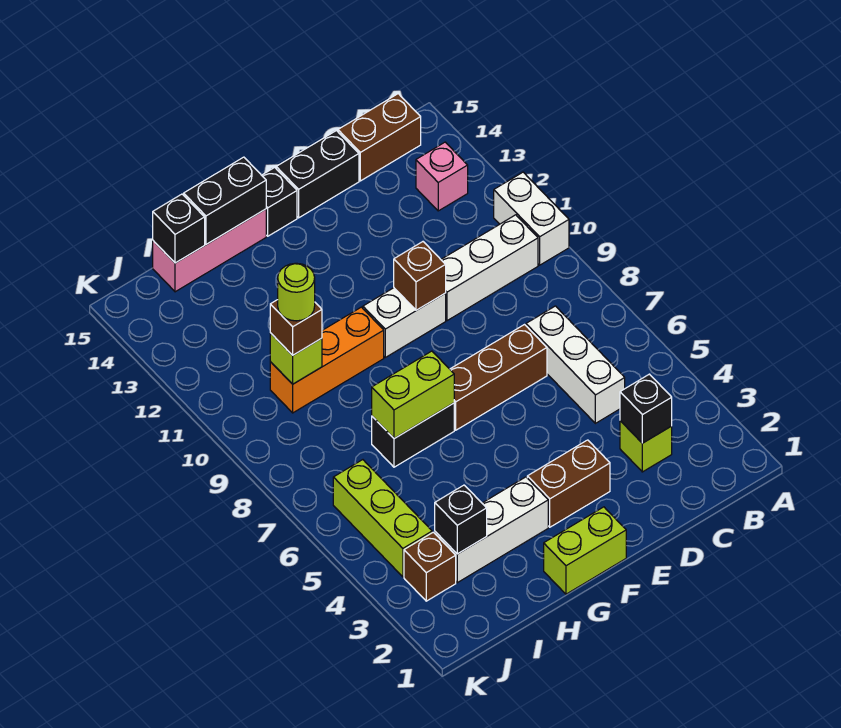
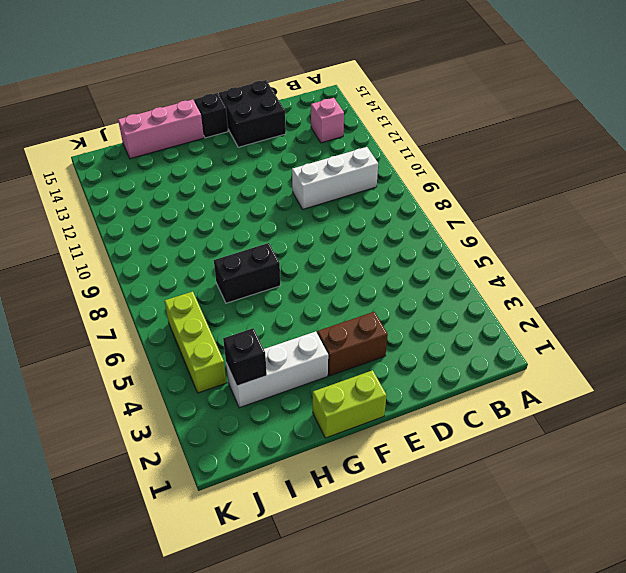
black brick D14:E15 level 1 -> black brick D15:E15 level 1
none -> white brick A10:A11 level 1
none -> brown brick B15:C15 level 1
none -> lime brick C3 level 1

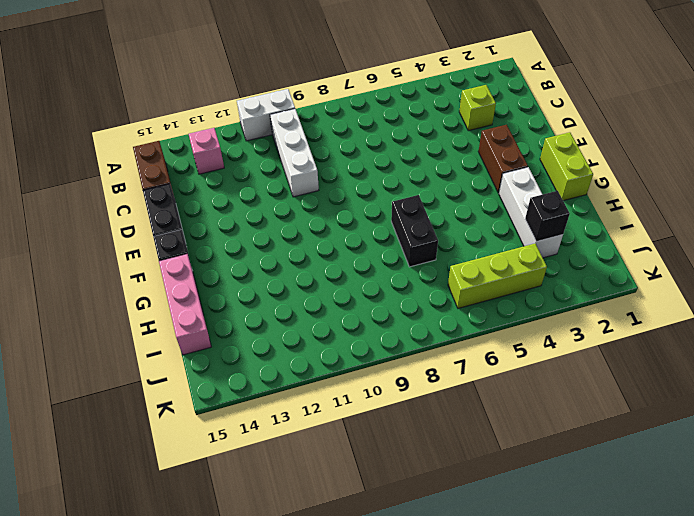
none -> white brick C5:C7 level 1
none -> brown brick D7:F7 level 1
none -> white brick E10:F10 level 1

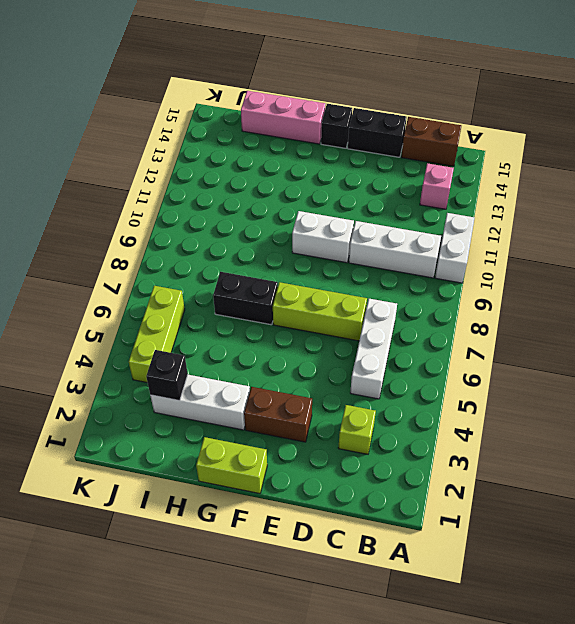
lime brick D7:F7 level 1 -> brown brick D7:F7 level 1
none -> orange brick G10:I10 level 1
none -> brown brick J3 level 1
none -> black brick C3 level 2

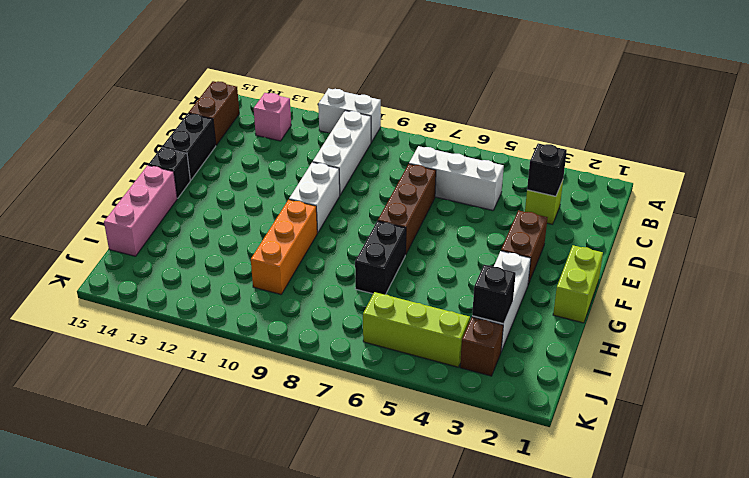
none -> brown brick E10 level 2
none -> lime brick G7:H7 level 2
none -> black brick G15:H15 level 2

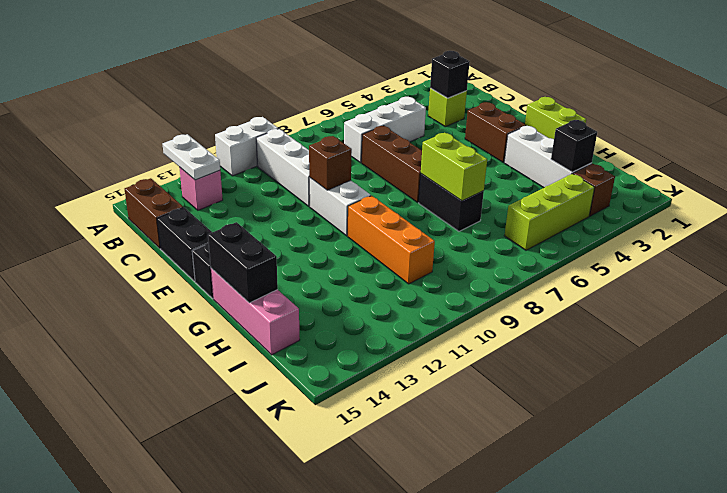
white plate A13:B13 level 2 -> none
none -> lime brick I10 level 2
none -> black brick I15 level 2
none -> brown brick I10 level 3

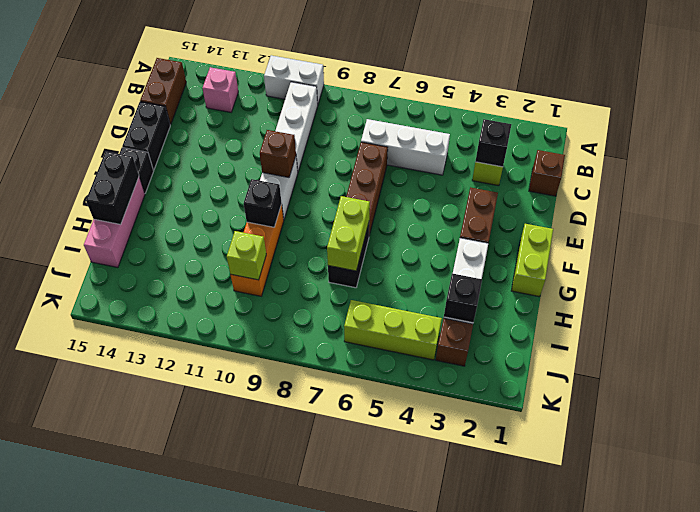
brown brick C1 level 1 -> brown brick I10 level 3
black brick G10 level 2 -> black brick I15 level 2
none -> lime round brick I10 level 4

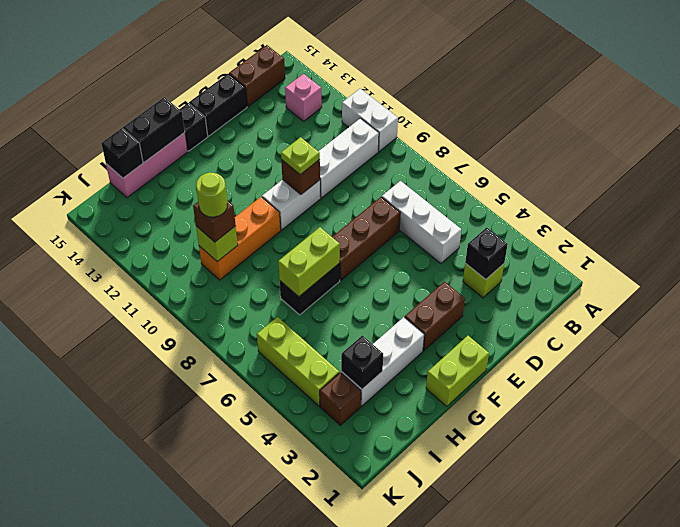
lime plate E10 level 3 -> none

